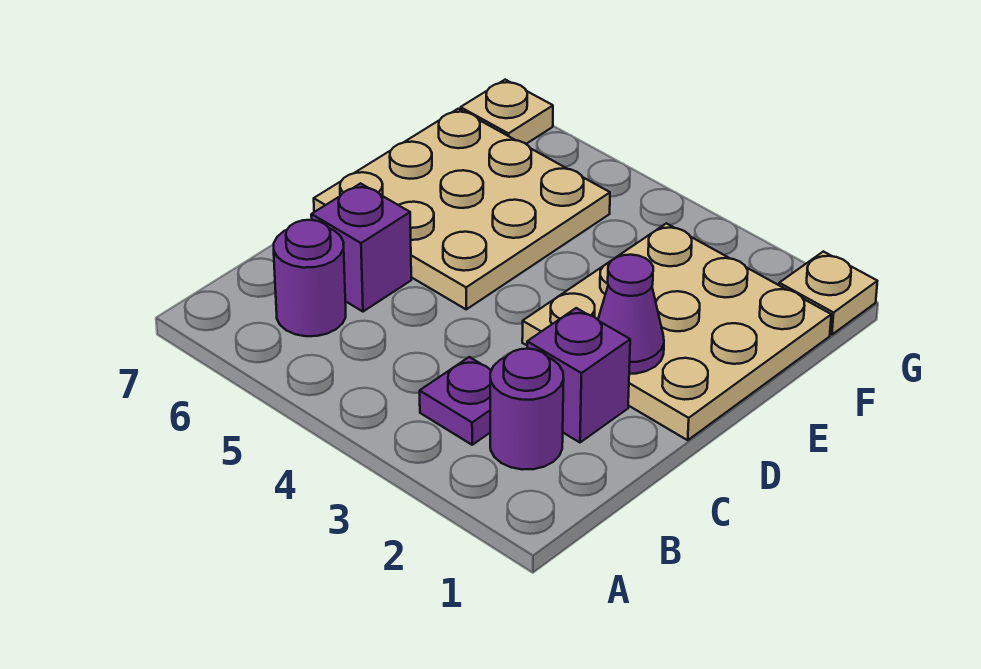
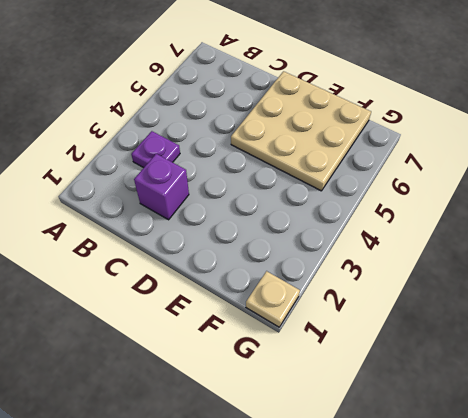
none -> purple round brick B2 level 1
none -> purple round brick B6 level 1

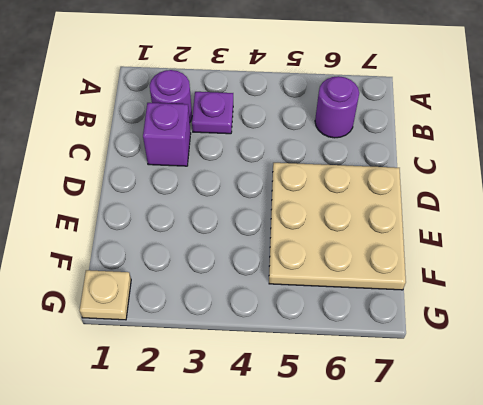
none -> purple brick C6 level 1
none -> tan plate D1:F3 level 1

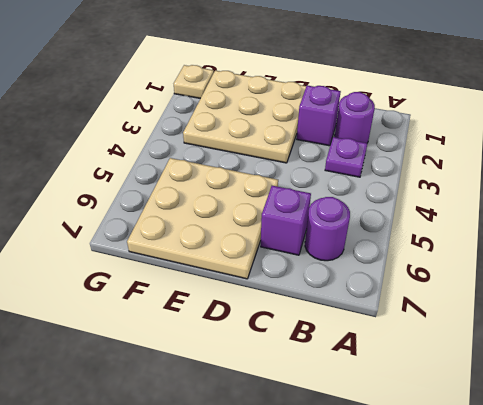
none -> tan plate G7 level 1
none -> purple cone D2 level 2

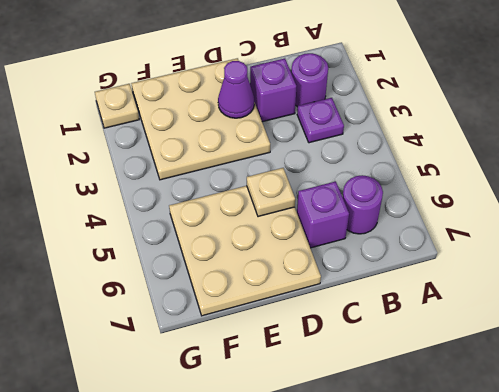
tan plate D5 level 2 -> tan plate G7 level 1

